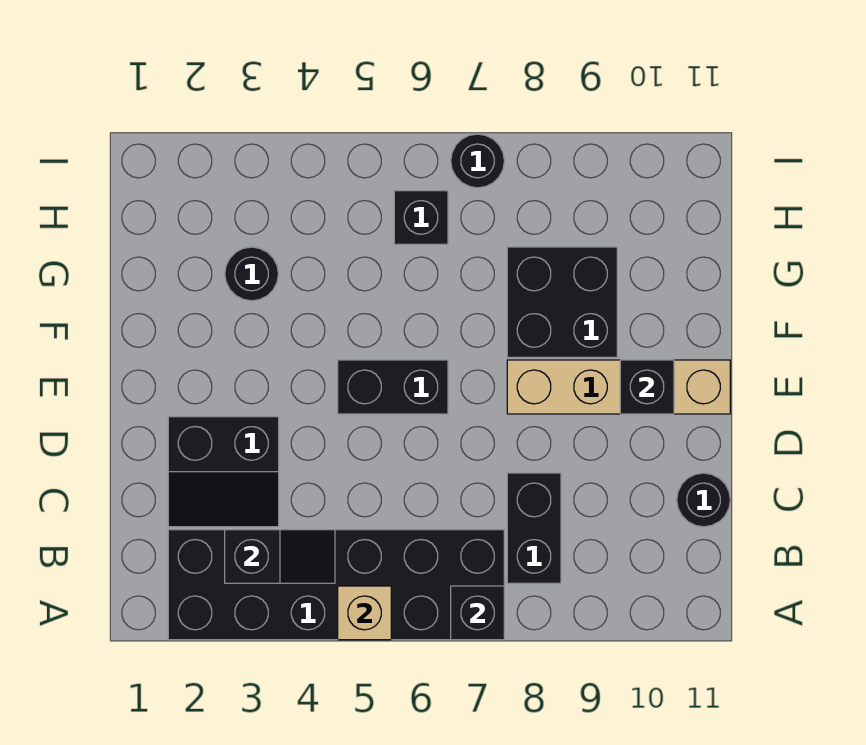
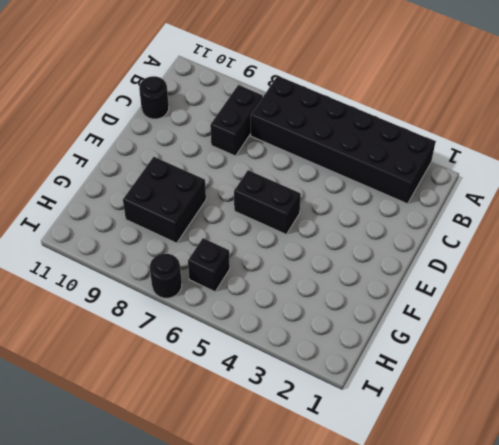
none -> black slope C2:D3 level 1 top D
none -> tan brick E8:E11 level 1
none -> black round brick G3 level 1

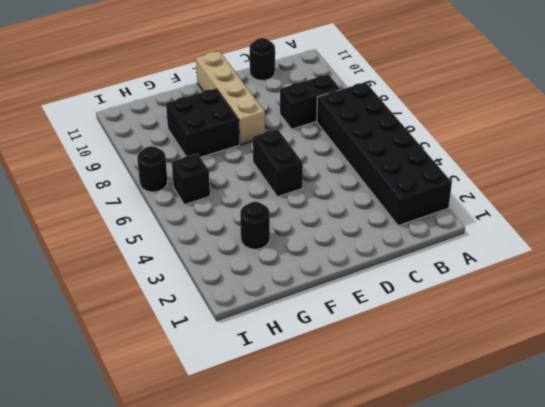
none -> black slope C2:D3 level 1 top D
none -> tan brick A5 level 2
none -> black brick A7 level 2

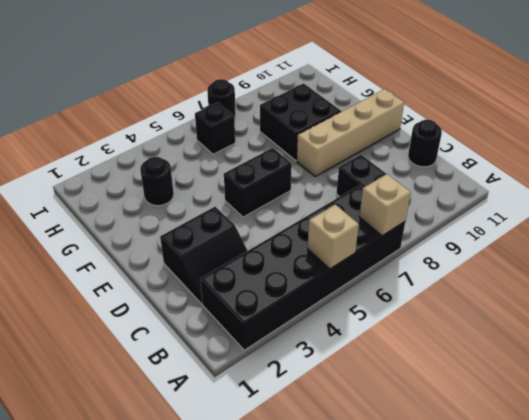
tan brick A7 level 2 -> black brick A7 level 2
none -> black slope B3:B4 level 2 top 3
none -> black brick E10 level 2

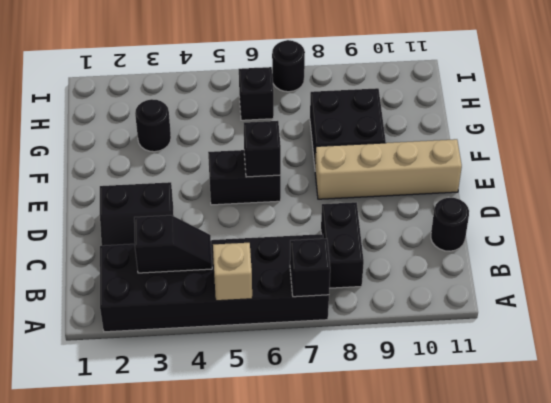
black brick E6 level 2 -> black brick E10 level 2

